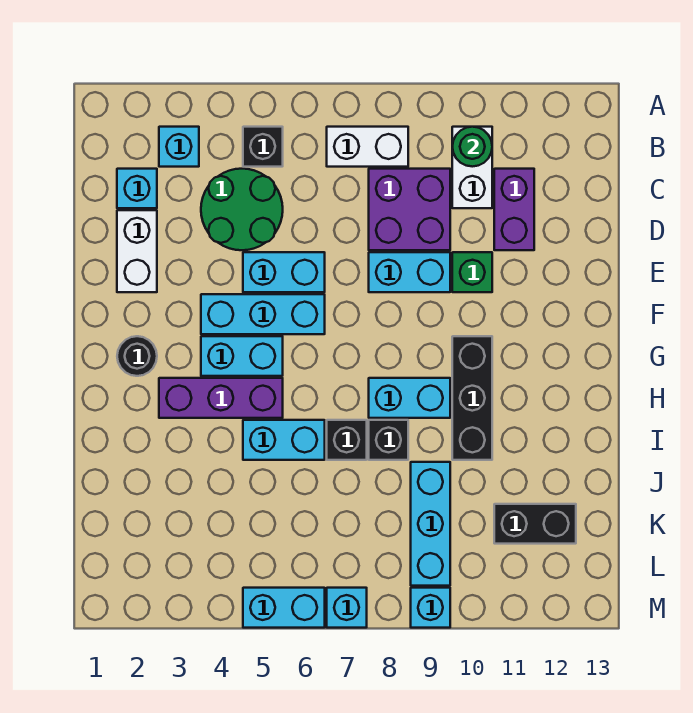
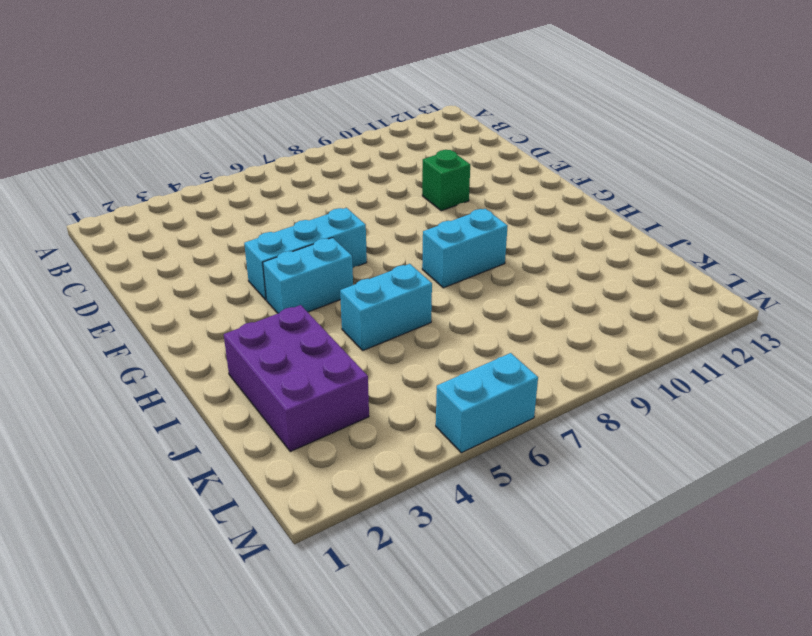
purple brick I2:K3 level 1 -> none
none -> cyan brick B3 level 1
none -> black brick B5 level 1
none -> white brick B7:B8 level 1

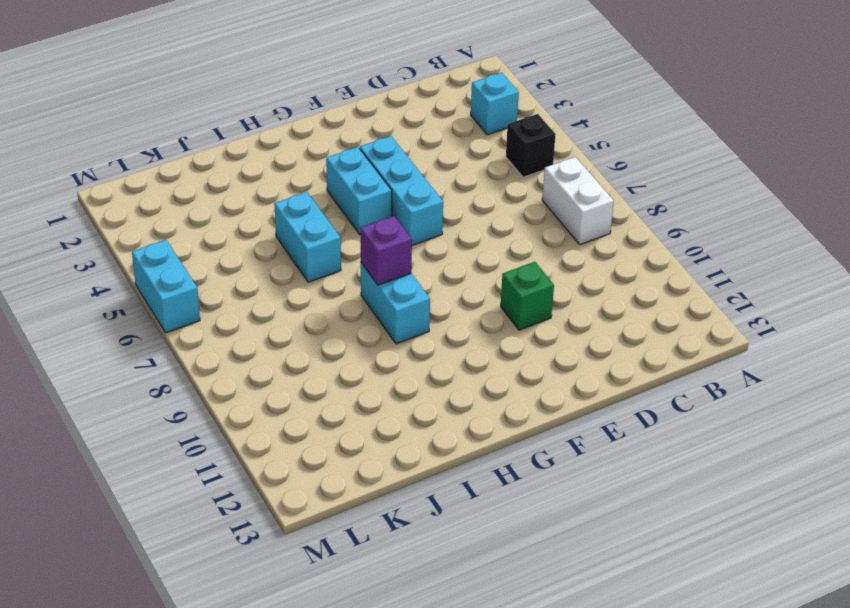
purple brick H8 level 2 -> none
none -> white brick B10:C10 level 1
none -> cyan brick C2 level 1
none -> green round brick C4:D5 level 1

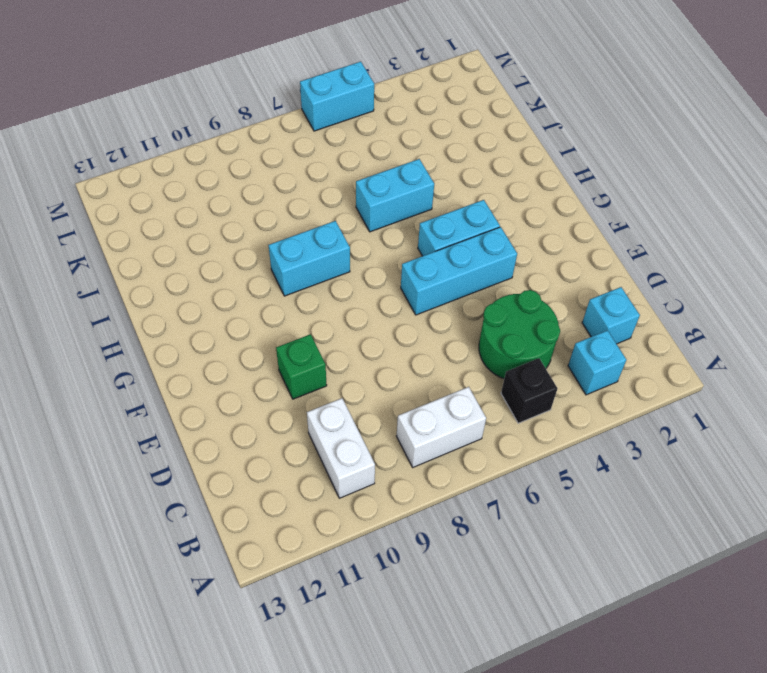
none -> purple brick C8:D9 level 1
none -> purple brick C11:D11 level 1
none -> white brick D2:E2 level 1

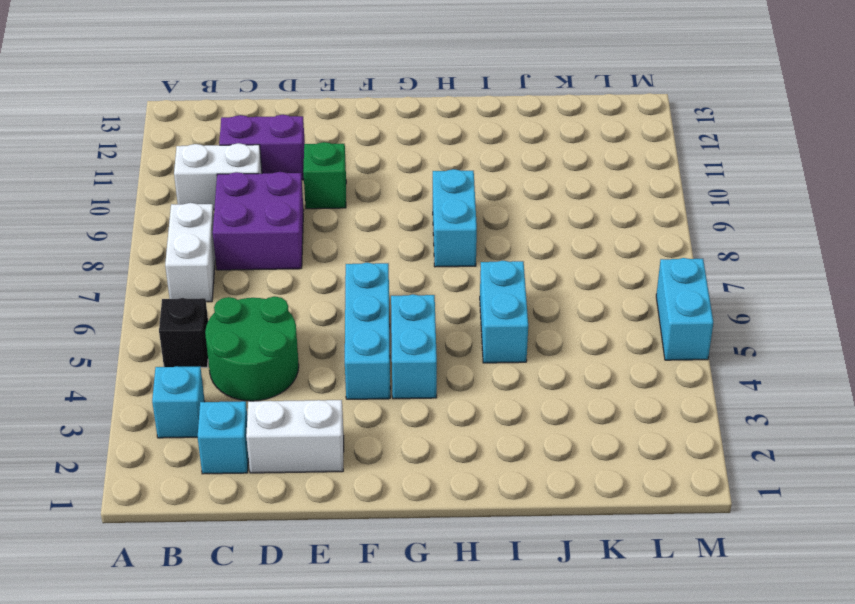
none -> cyan brick E5:E6 level 1
none -> cyan brick E8:E9 level 1
none -> black round brick G2 level 1

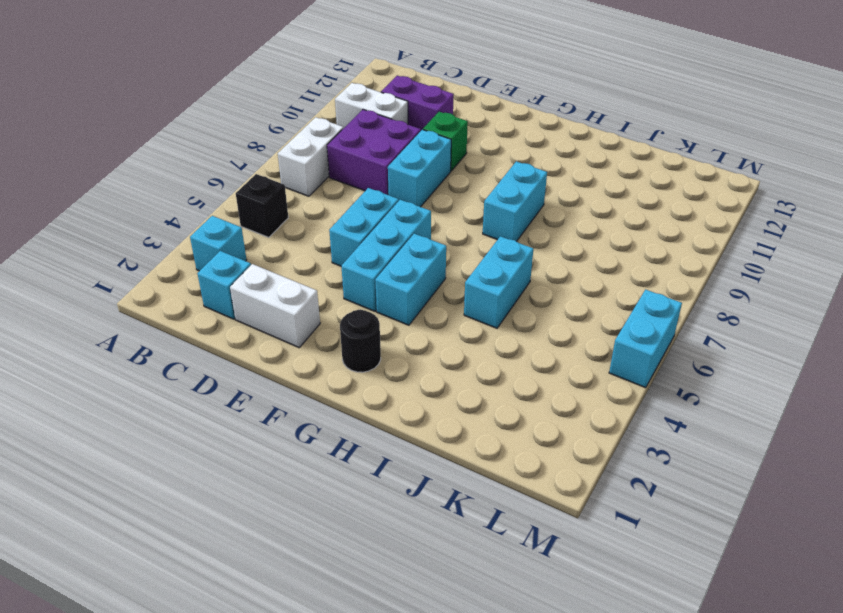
none -> green round brick C4:D5 level 1
none -> black brick G10:I10 level 1
none -> purple brick H3:H5 level 1

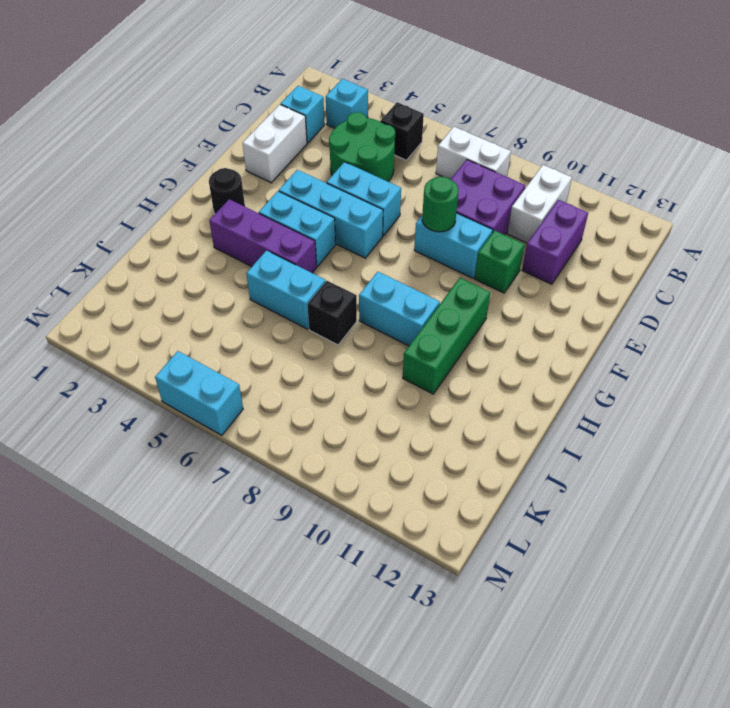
green round brick E8 level 2 -> green round brick B10 level 2
green brick G10:I10 level 1 -> black brick G10:I10 level 1
none -> black brick I8 level 1
none -> cyan brick J9:L9 level 1
none -> black brick K11:K12 level 1

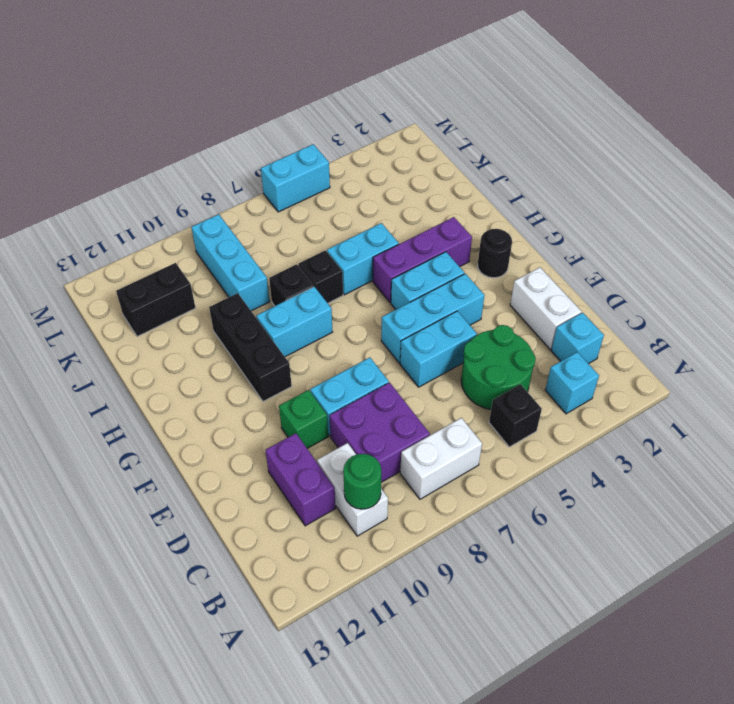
none -> cyan brick M7 level 1
none -> cyan brick M9 level 1

